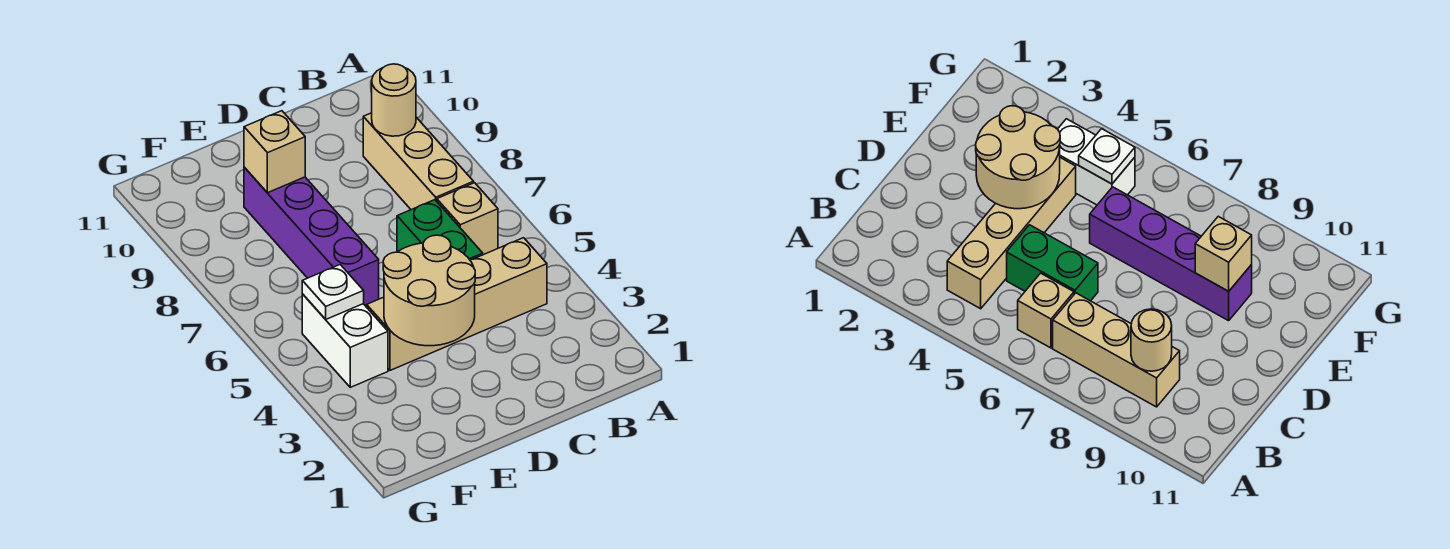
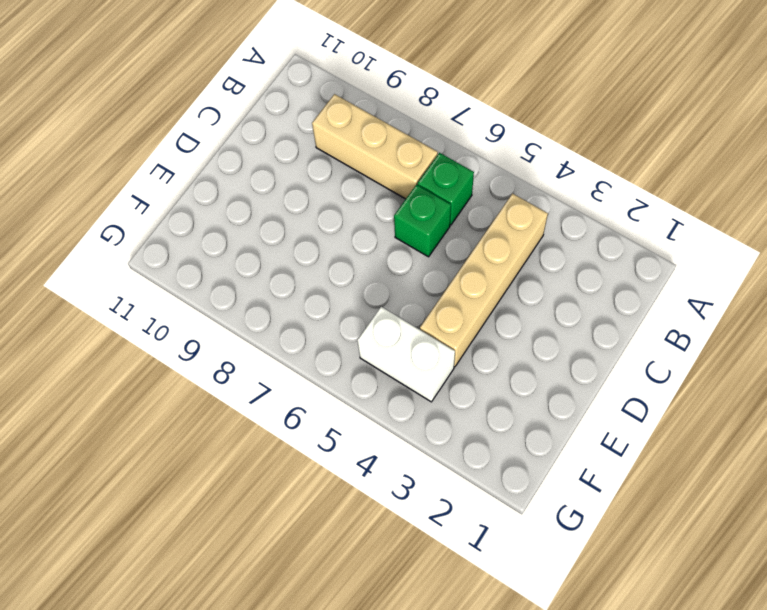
green brick B6 level 1 -> tan brick B6 level 1
green brick C6 level 1 -> green brick C5:C6 level 1
none -> purple brick E6:E9 level 1
none -> tan round brick B9 level 2

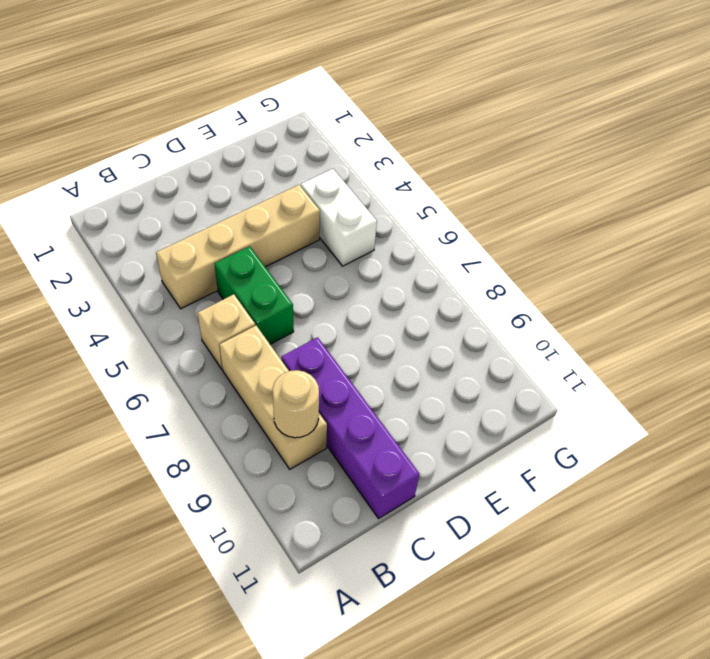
purple brick C8:C11 level 1 -> purple brick E6:E9 level 1
none -> tan round brick D3:E4 level 2
none -> tan brick E9 level 2

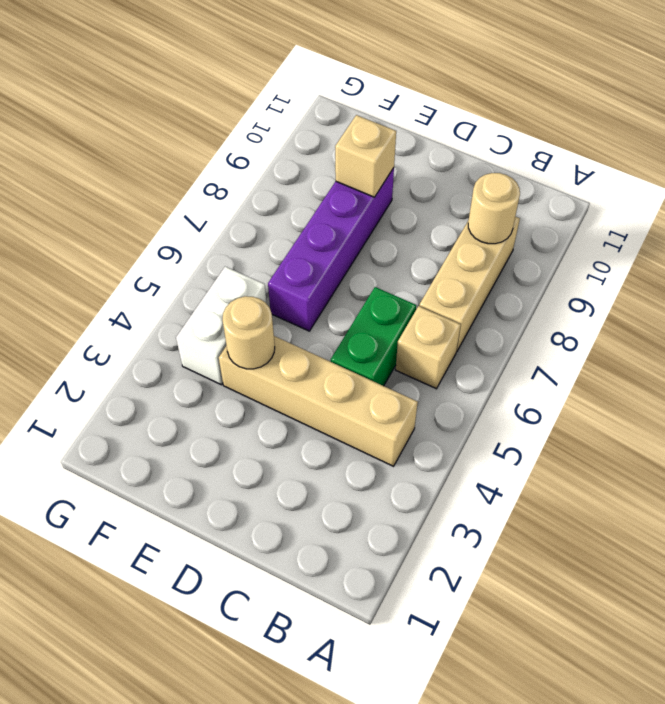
tan round brick E4 level 2 -> tan round brick D3:E4 level 2
none -> white plate F5 level 2

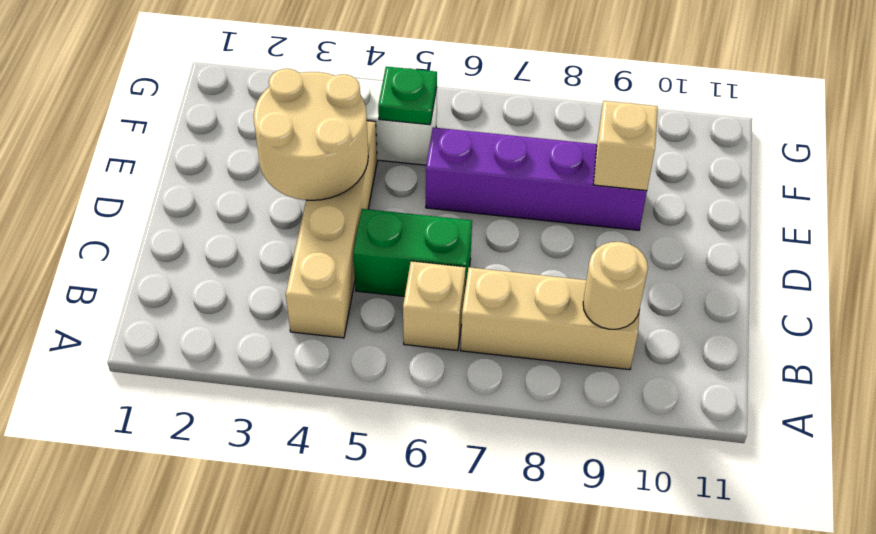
green plate F5 level 2 -> white plate F5 level 2

